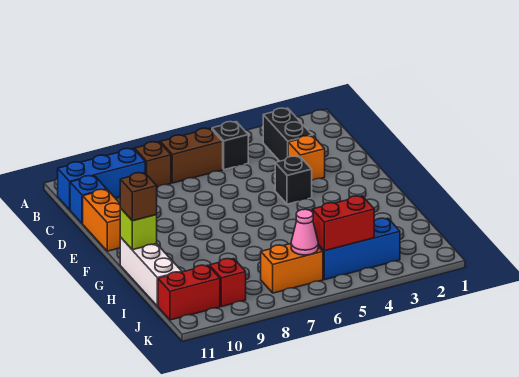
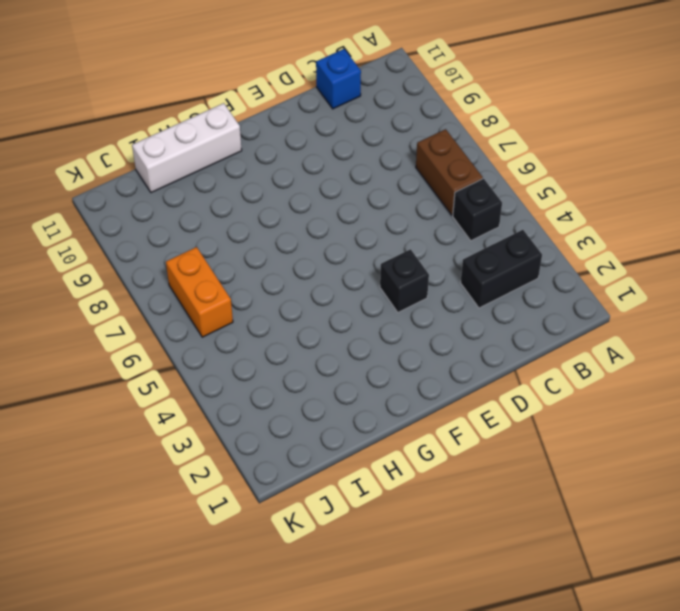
none -> brown brick B8 level 1
none -> blue brick B9:B11 level 1
none -> orange brick D3 level 1

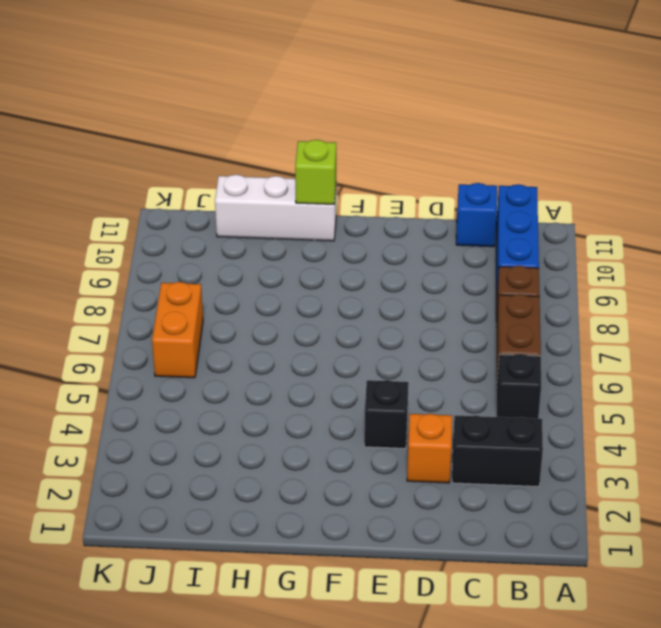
none -> orange brick D11:E11 level 1
none -> blue brick J3:J5 level 1
none -> red brick J9 level 1

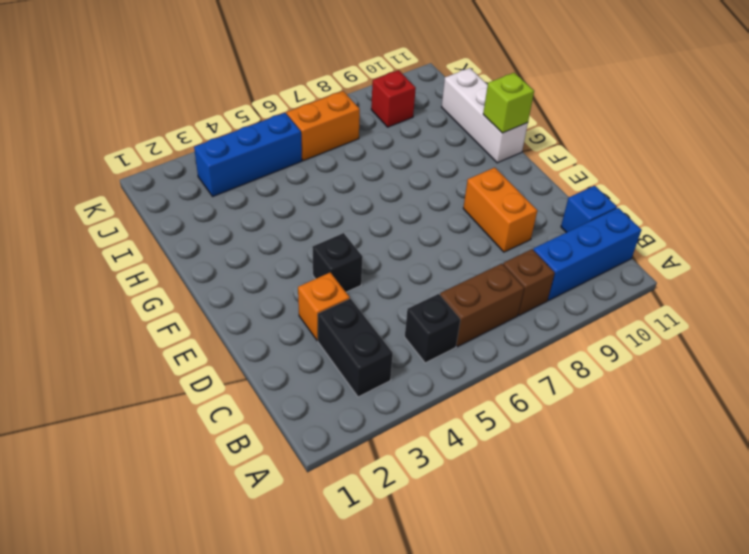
orange brick D9:E9 level 1 -> orange brick D11:E11 level 1
none -> red brick J10:J11 level 1
none -> red brick J4:J5 level 2
none -> pink cone J6 level 2

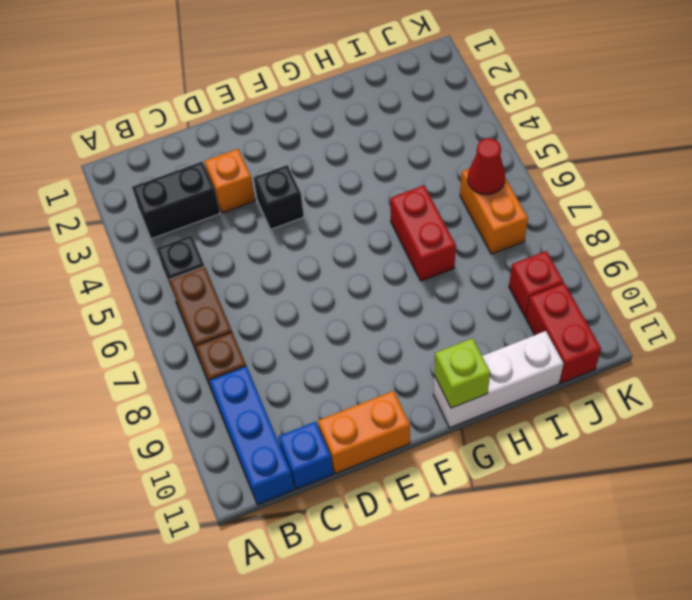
red brick H6:H7 level 1 -> red brick J4:J5 level 2
red cone J6 level 2 -> pink cone J6 level 2
none -> blue brick J3:J5 level 1
none -> brown brick G11 level 3

